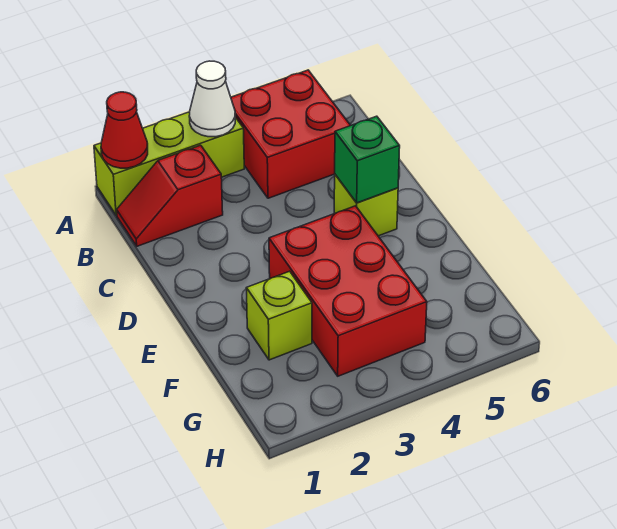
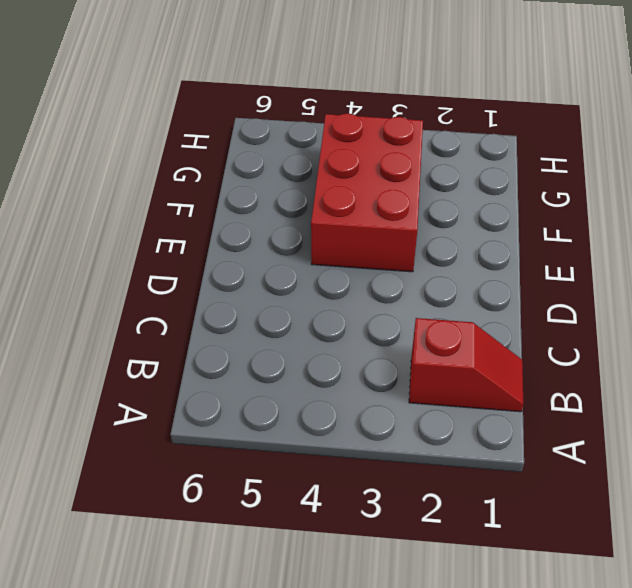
none -> lime brick A1:A3 level 1
none -> red brick A4:B5 level 1

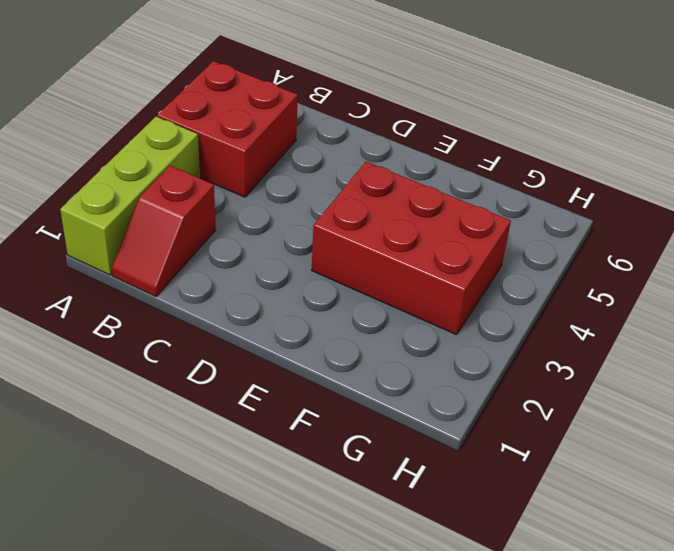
none -> lime brick D5 level 1
none -> lime brick F2 level 1

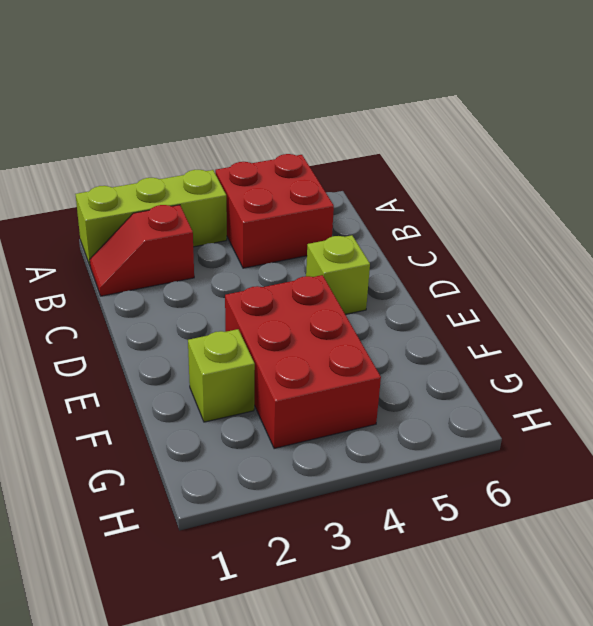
none -> red cone A1 level 2
none -> white cone A3 level 2

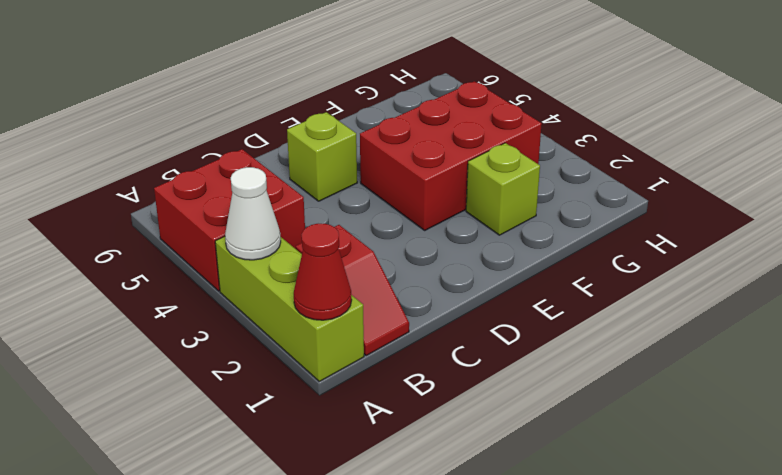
none -> green brick D5 level 2

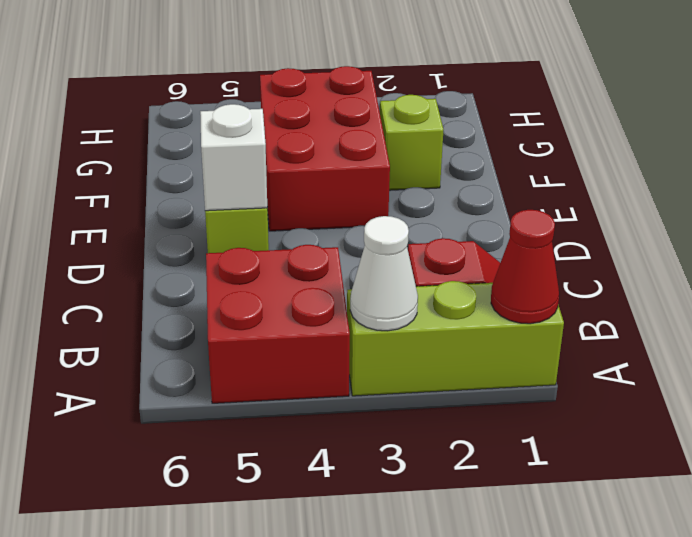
white brick D5 level 2 -> green brick D5 level 2

